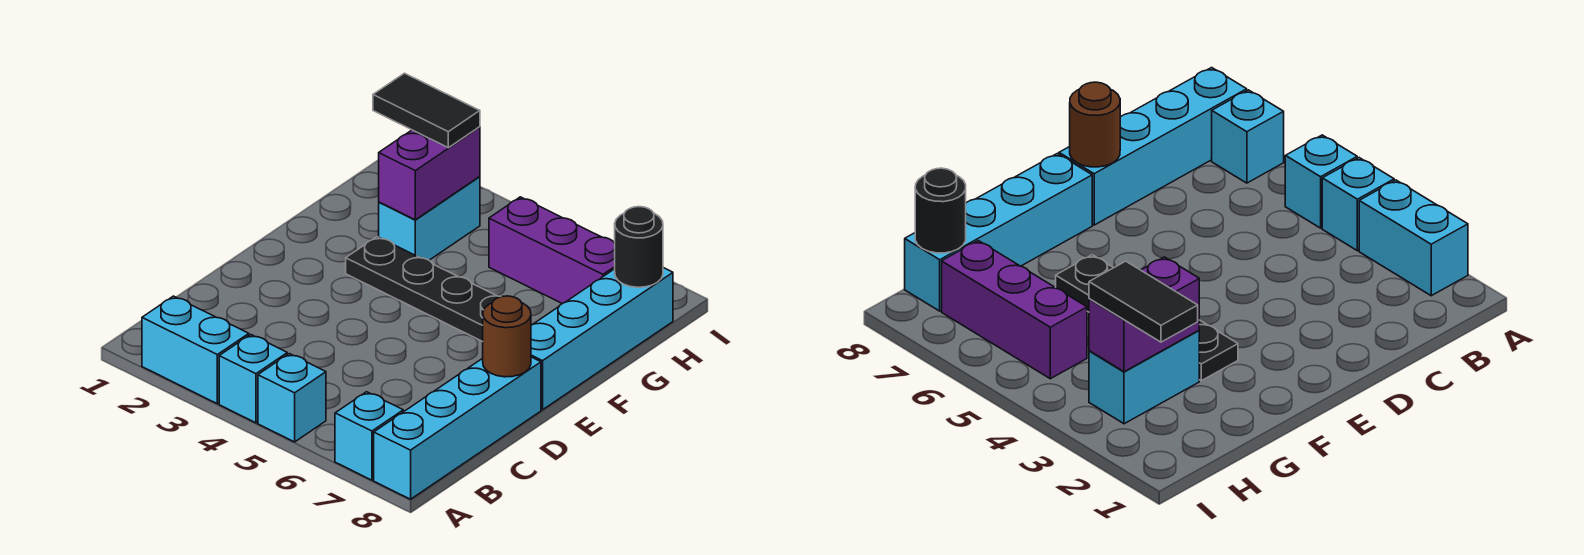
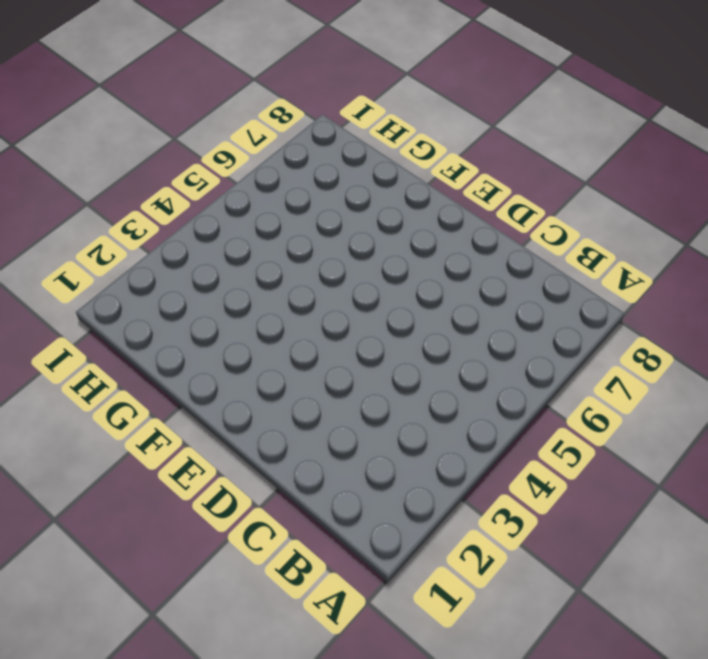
none -> cyan brick A2:A3 level 1
none -> cyan brick A4 level 1
none -> cyan brick A5 level 1

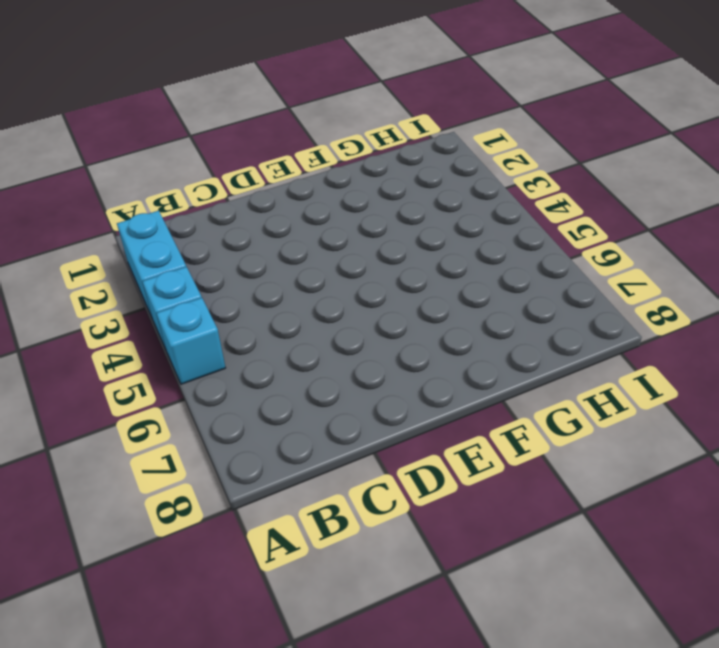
none -> cyan brick A7 level 1
none -> cyan brick A8:D8 level 1
none -> cyan brick E8:H8 level 1

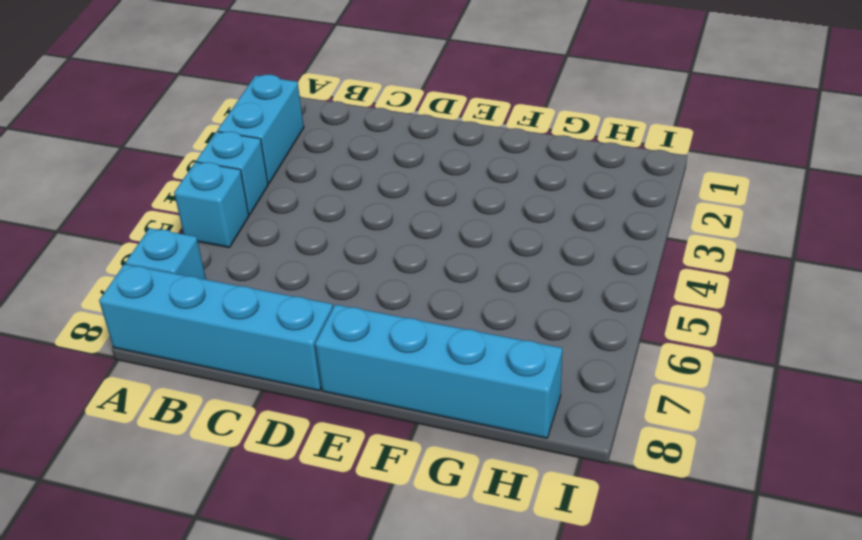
none -> black plate F3:F6 level 1
none -> cyan brick G3:H3 level 1
none -> purple brick H5:H7 level 1

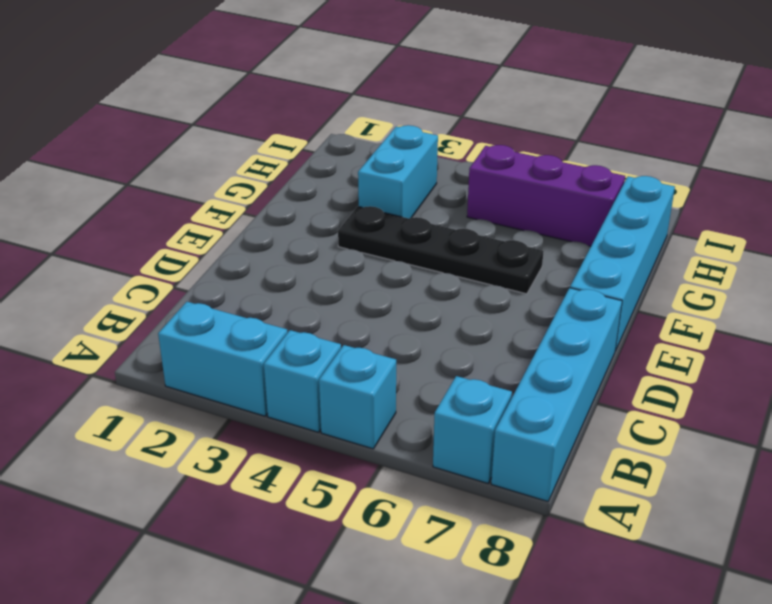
none -> brown round brick D8 level 2
none -> purple brick G3:H3 level 2
none -> black round brick H8 level 2

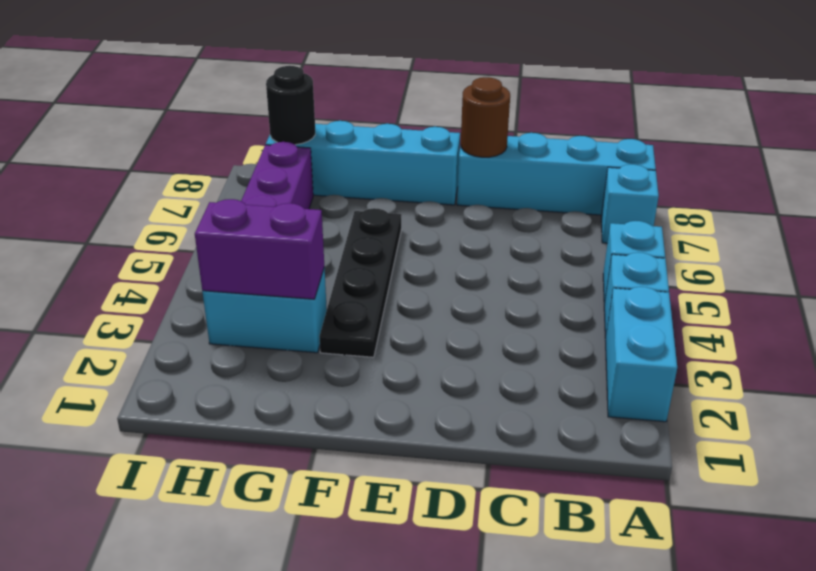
none -> black tile H2:H3 level 3

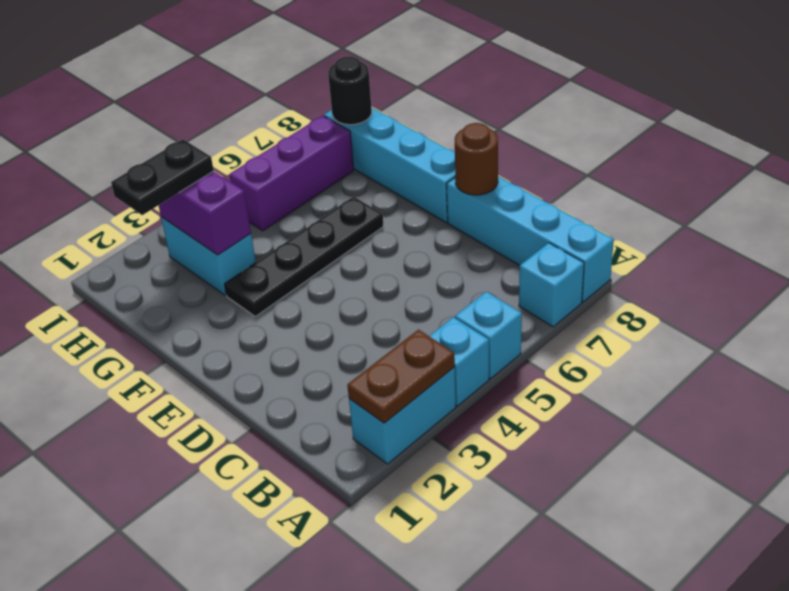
brown plate A2:A3 level 2 -> none
black plate H2:H3 level 3 -> black tile H2:H3 level 3

